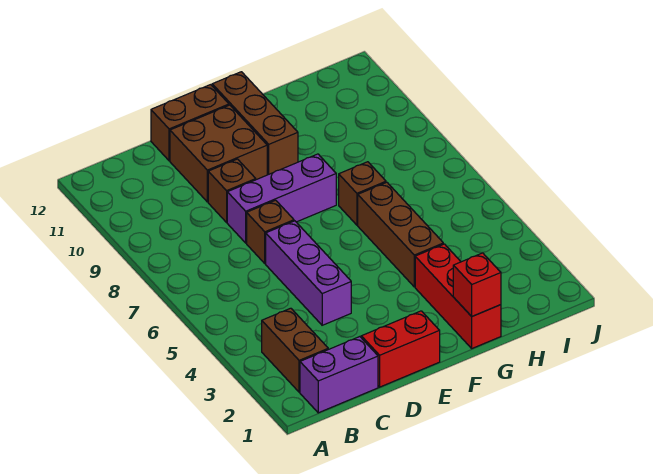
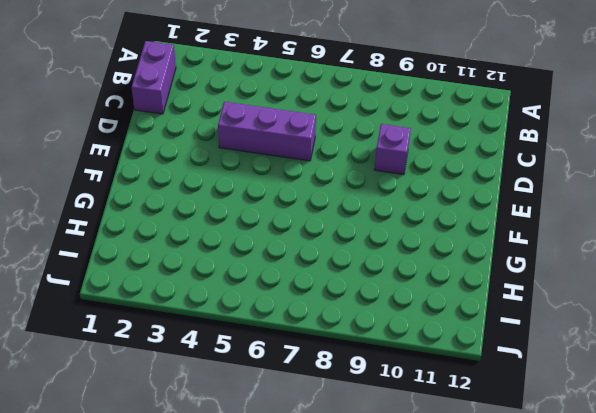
purple brick D9 level 1 -> brown brick D9 level 1
none -> brown brick B2:B3 level 1
none -> red brick D1:E1 level 1
none -> brown brick D7 level 1

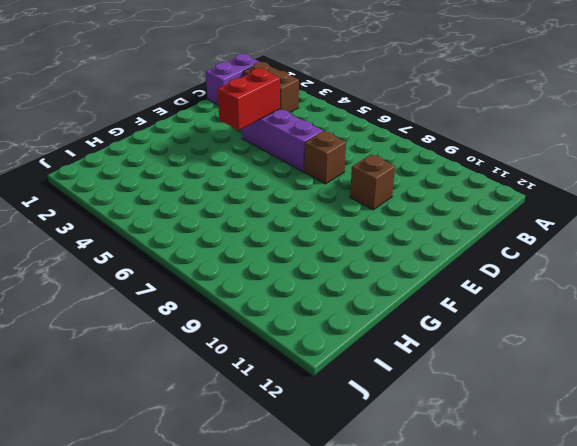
red brick D4:E4 level 2 -> red brick D1:E1 level 1
none -> purple brick D8:F8 level 1
none -> brown brick D10:E11 level 1
none -> brown brick D12:E12 level 1

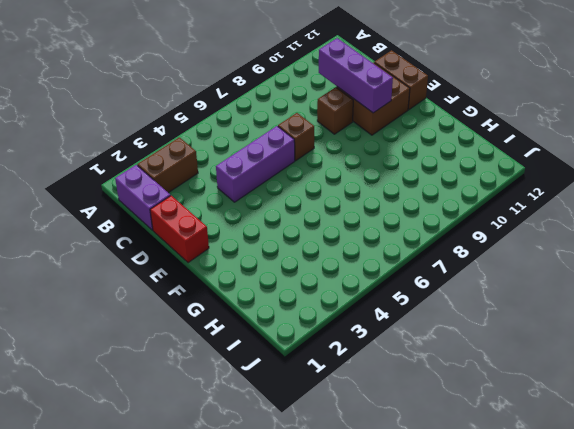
purple brick C10:E10 level 2 -> purple brick D8:F8 level 1
none -> brown brick F10:F12 level 1
none -> red brick G1:G3 level 1
none -> brown brick G4:G6 level 1

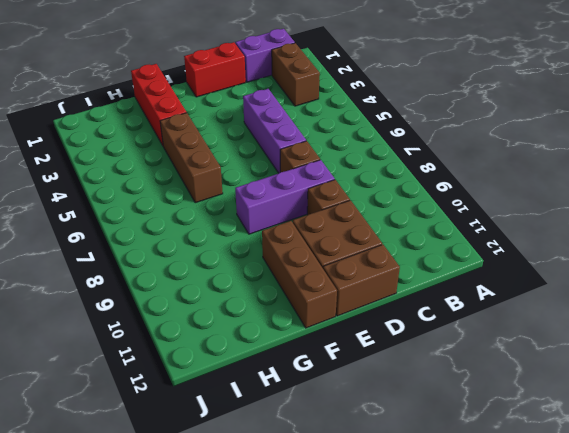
none -> brown brick G7 level 1
none -> red brick G1 level 2

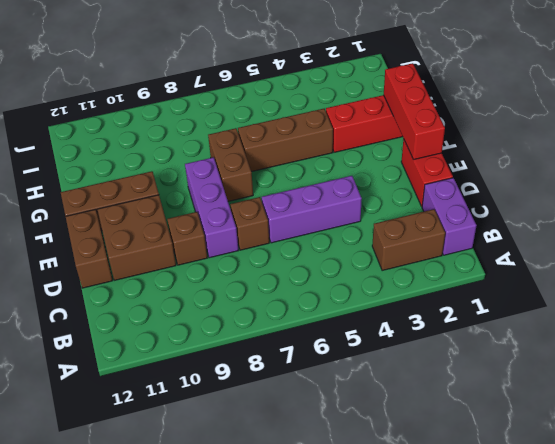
red brick E1:G1 level 2 -> red brick G1 level 2
brown brick F7:G7 level 1 -> brown brick G7 level 1

